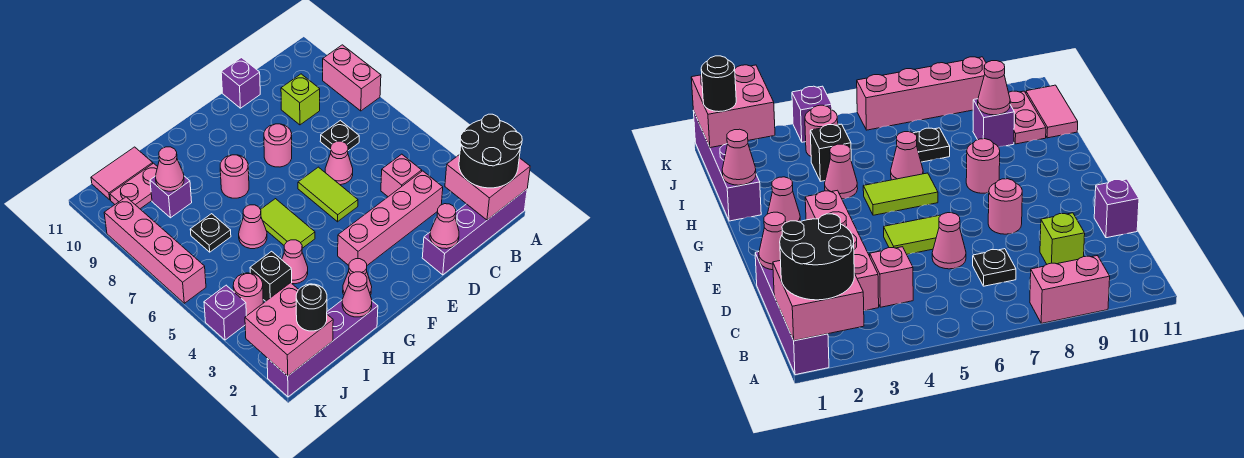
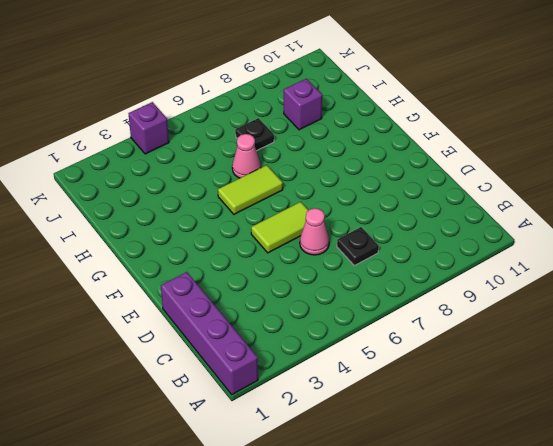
none -> pink brick A8:A9 level 1
none -> pink brick C3:F3 level 1
none -> pink brick C4 level 1
none -> lime brick C9 level 1

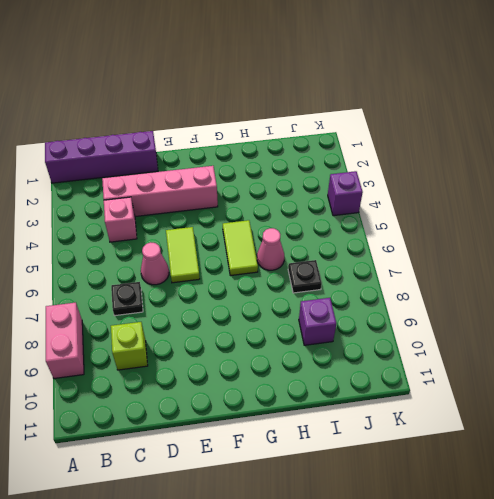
none -> purple brick D11 level 1
none -> pink round brick E8 level 1
none -> pink cone G2 level 1
none -> pink round brick G8 level 1

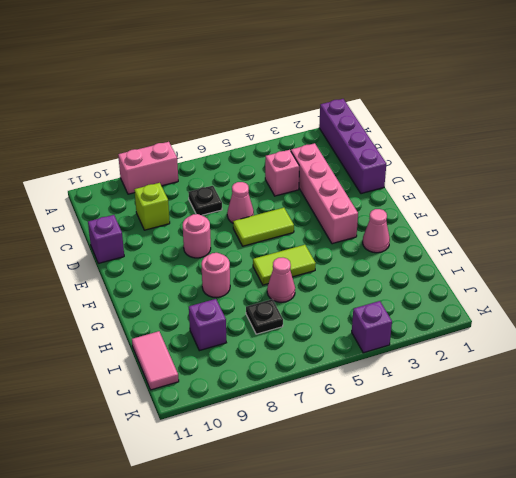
none -> purple brick H1:K1 level 1
none -> pink cone H4 level 1
none -> black brick I4 level 1
none -> pink plate I10:J10 level 1

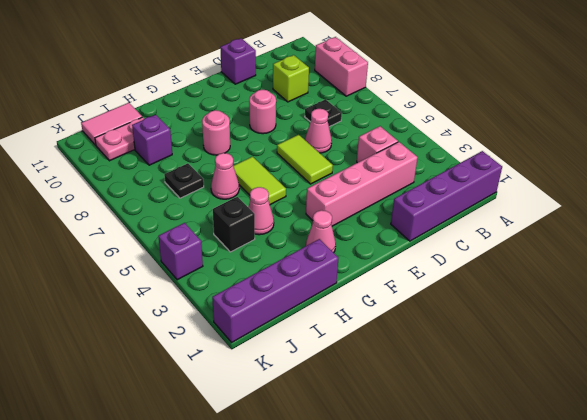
none -> pink round brick J4 level 1
none -> pink brick K6:K9 level 1
none -> pink brick A1:B2 level 2
none -> pink cone D1 level 2

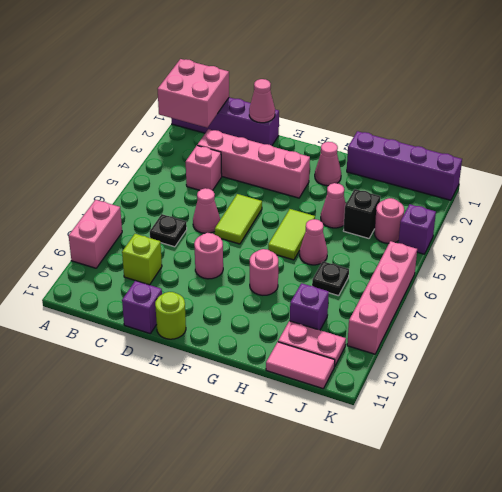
lime round brick E11 level 1 -> none
none -> pink cone H1 level 2
none -> pink cone I9 level 2
none -> pink brick J1:K2 level 2
none -> black round brick A1:B2 level 3

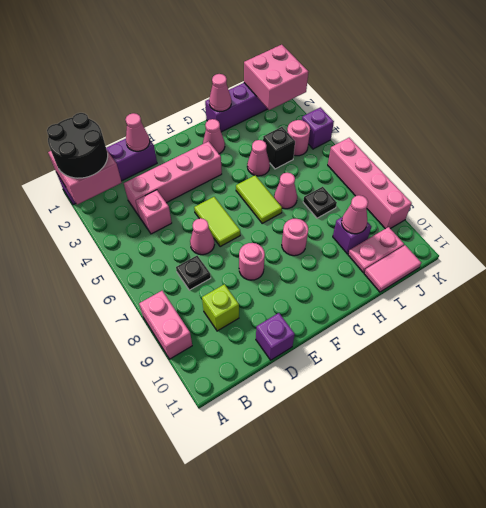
none -> black round brick J1 level 3

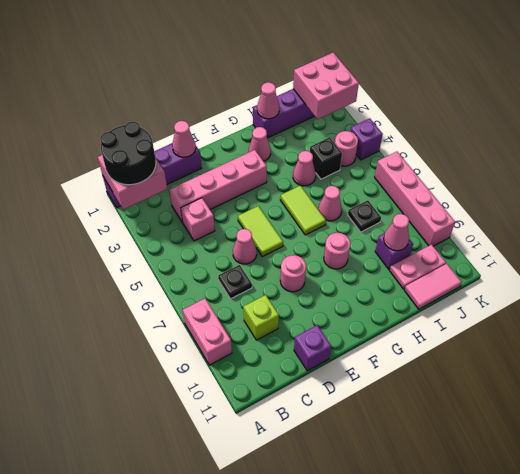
none -> black round brick J1 level 3

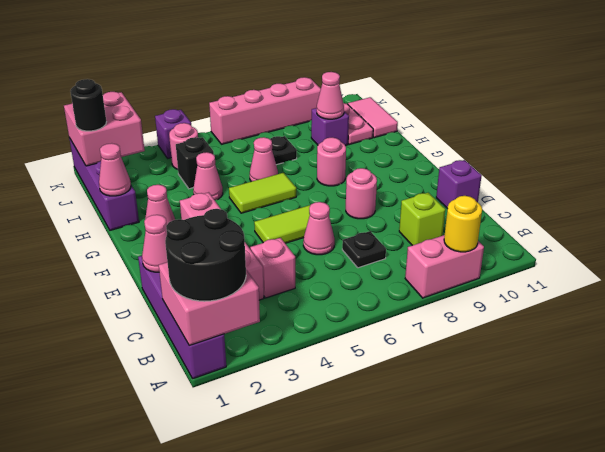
yellow round brick A9 level 2 -> none

